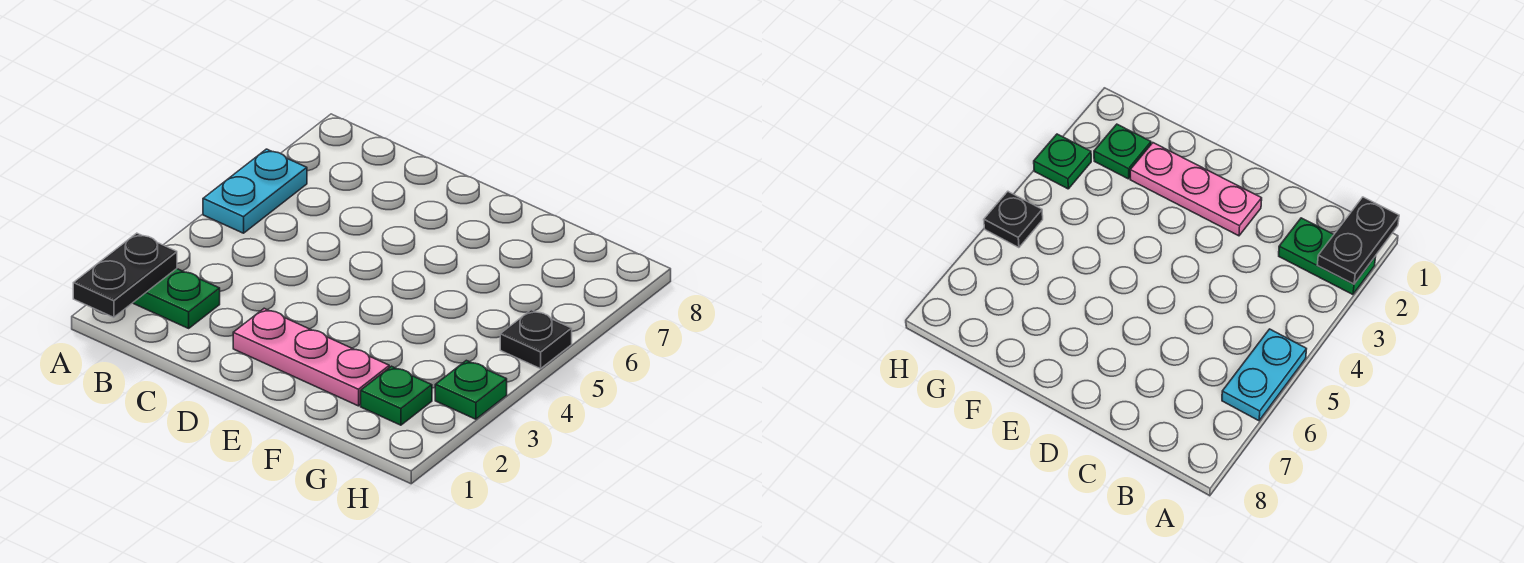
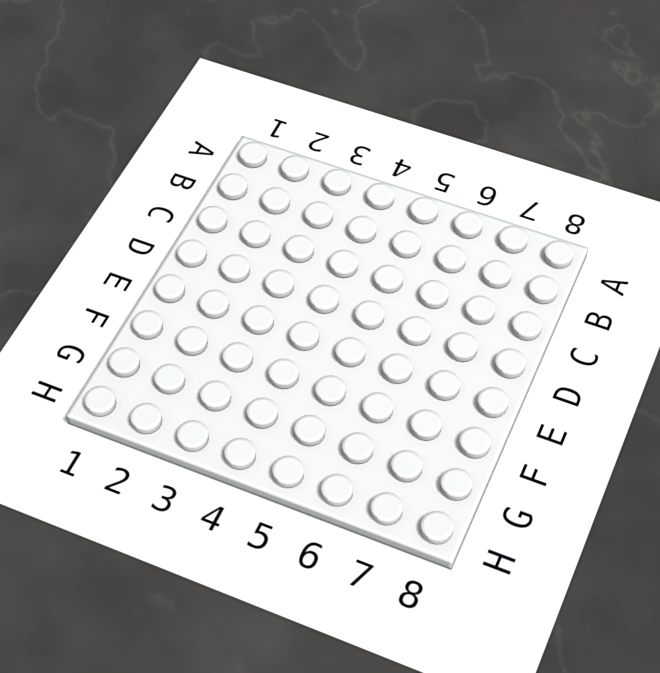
none -> green plate A2:B2 level 1
none -> cyan plate A5:A6 level 1

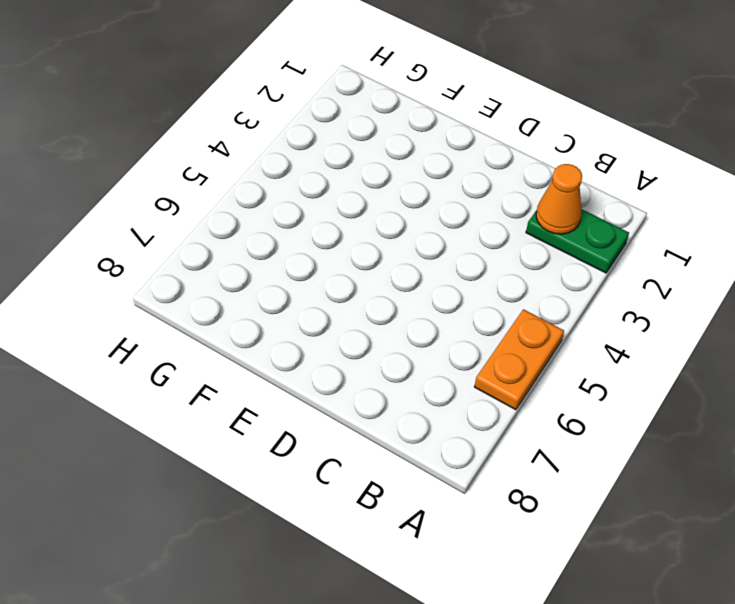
orange plate A5:A6 level 1 -> cyan plate A5:A6 level 1
orange cone B2 level 2 -> none
none -> pink plate D2:F2 level 1
none -> green plate G2 level 1

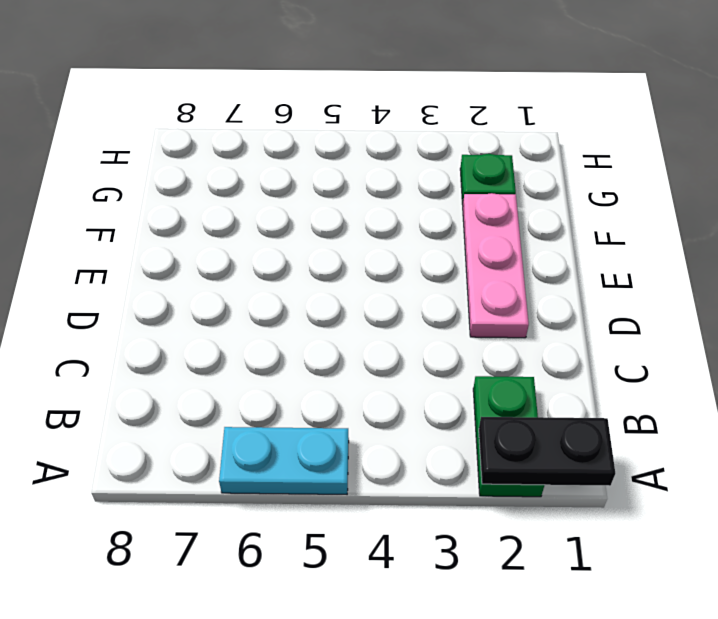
none -> green plate H3 level 1
none -> black plate H5 level 1

